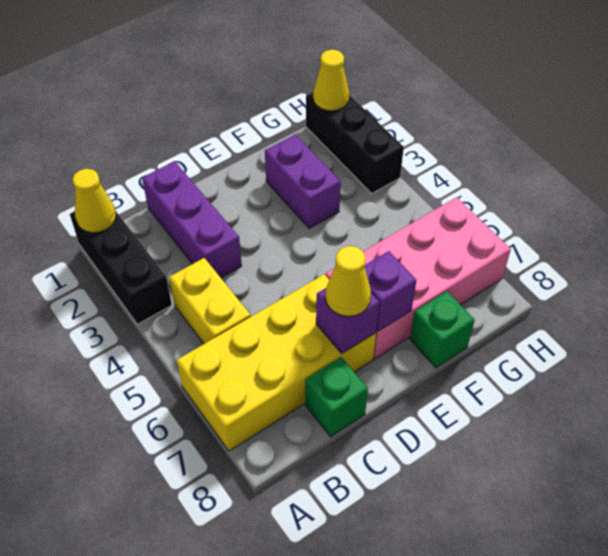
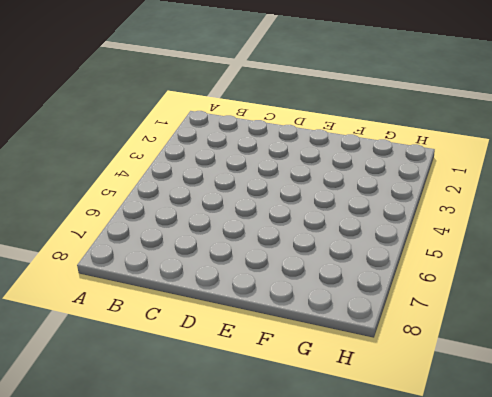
none -> black brick A1:A3 level 1
none -> yellow brick A6:D7 level 1
none -> yellow brick B4:B5 level 1

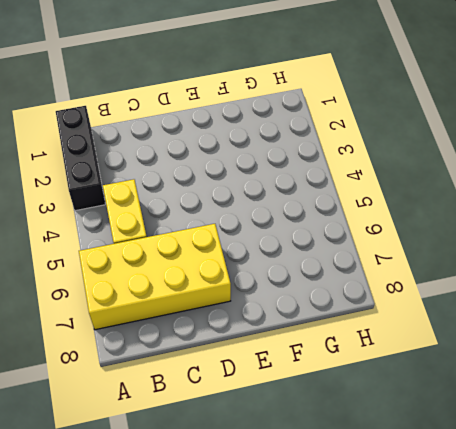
none -> purple brick C1:C3 level 1
none -> green brick C8 level 1
none -> pink brick E6:H7 level 1

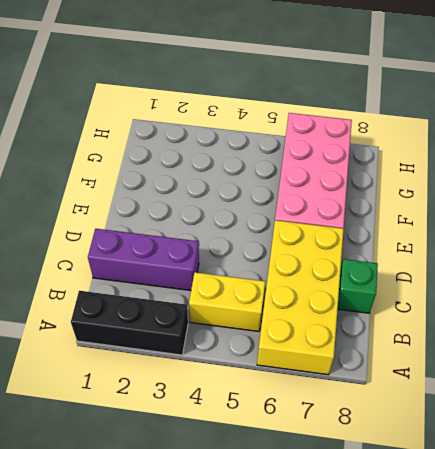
none -> purple brick F2:F3 level 1
none -> green brick F8 level 1
none -> black brick H1:H3 level 1

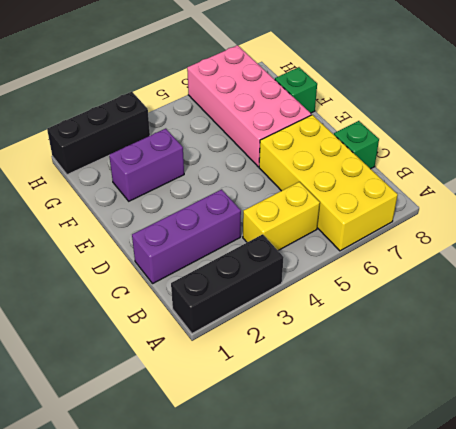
none -> yellow cone A1 level 2
none -> purple brick D7 level 2
none -> purple brick E7 level 2

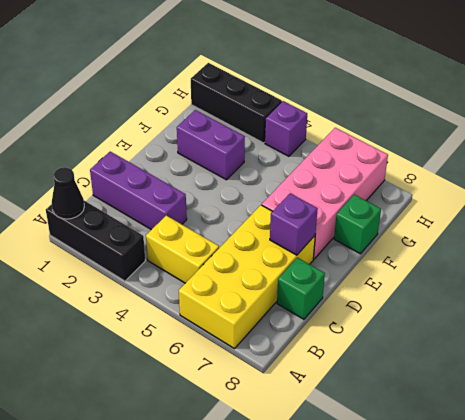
black cone A1 level 2 -> yellow cone A1 level 2
purple brick H4 level 1 -> purple brick E7 level 2
none -> yellow cone H1 level 2
none -> yellow cone D7 level 3

